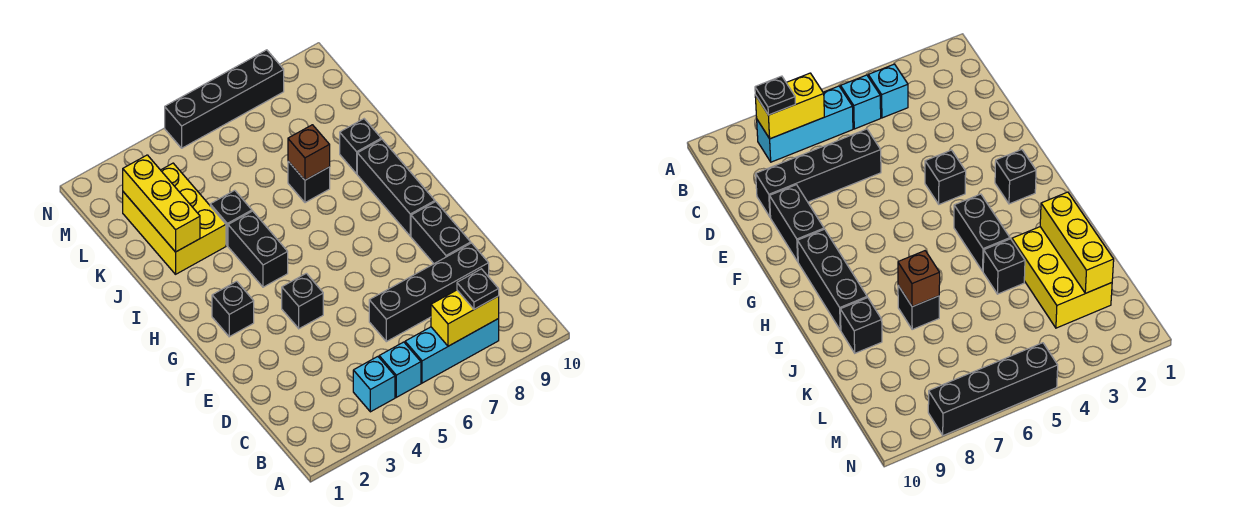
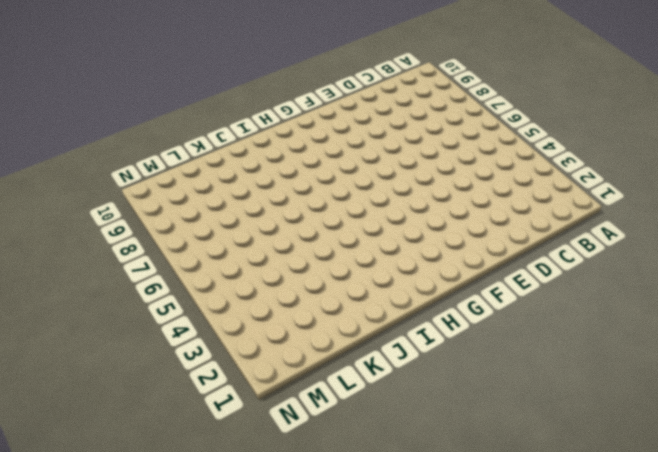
none -> cyan brick B4 level 1
none -> cyan brick B5 level 1
none -> cyan brick B6:B8 level 1

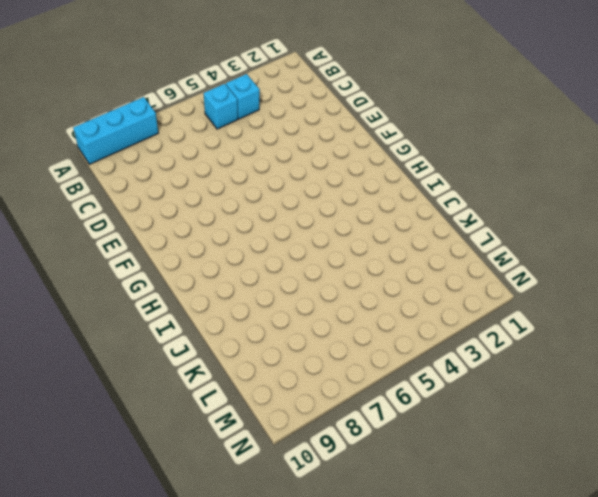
cyan brick A8:A10 level 1 -> cyan brick B6:B8 level 1
none -> black brick D6:D9 level 1
none -> black brick E9:F9 level 1
none -> black brick F4 level 1

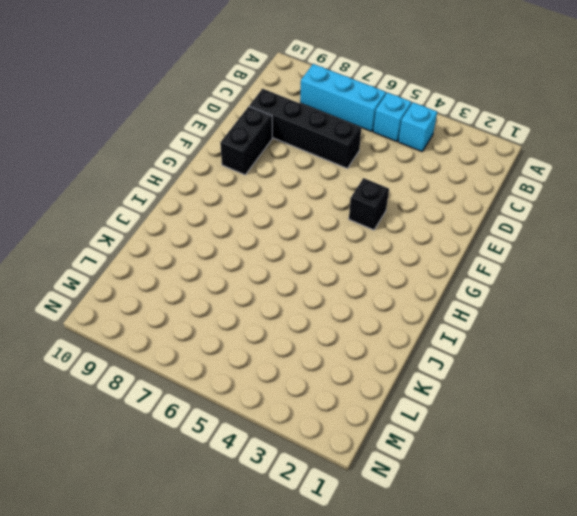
none -> black brick G2 level 1
none -> black brick G9:I9 level 1
none -> black brick H4:I4 level 1

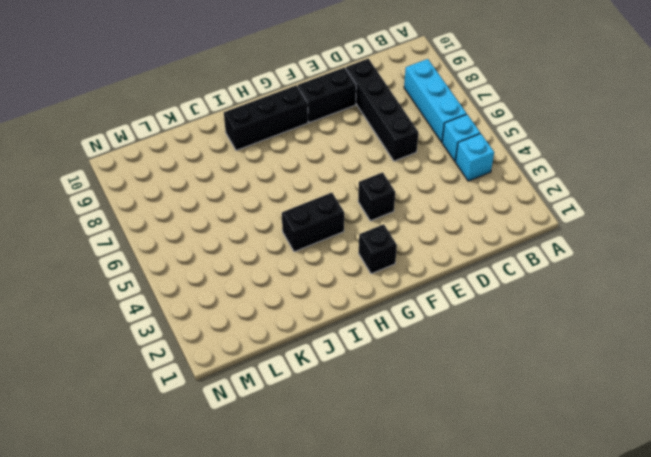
none -> yellow brick J2:L3 level 1
none -> black brick J4 level 1
none -> black brick J7 level 1

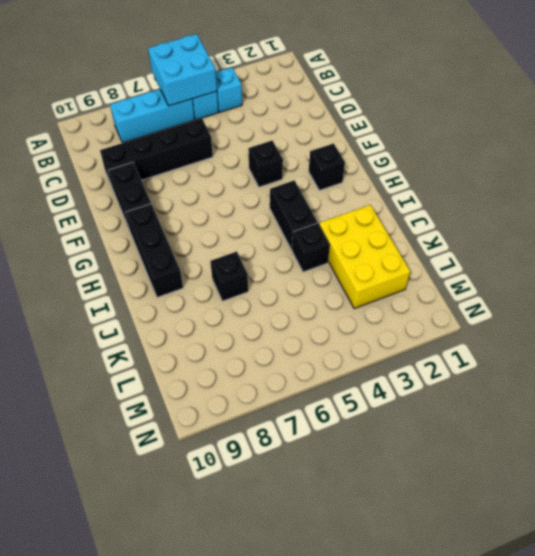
cyan brick A5:B6 level 2 -> none
none -> black brick J9 level 1
none -> black brick N5:N8 level 1
none -> yellow brick B7:B8 level 2

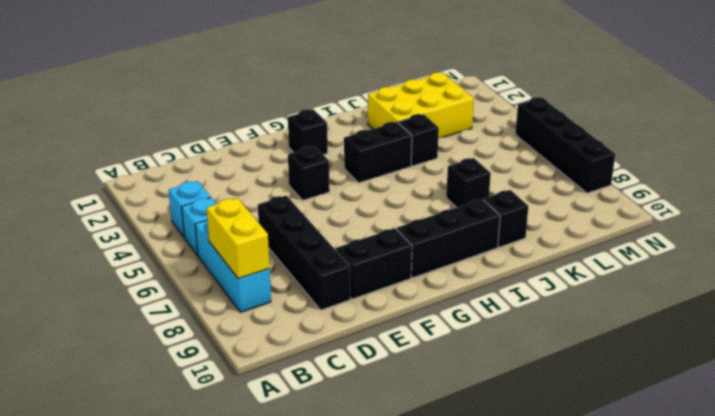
none -> yellow brick J2:L2 level 2
none -> brown brick J7 level 2
none -> black plate B8 level 3

